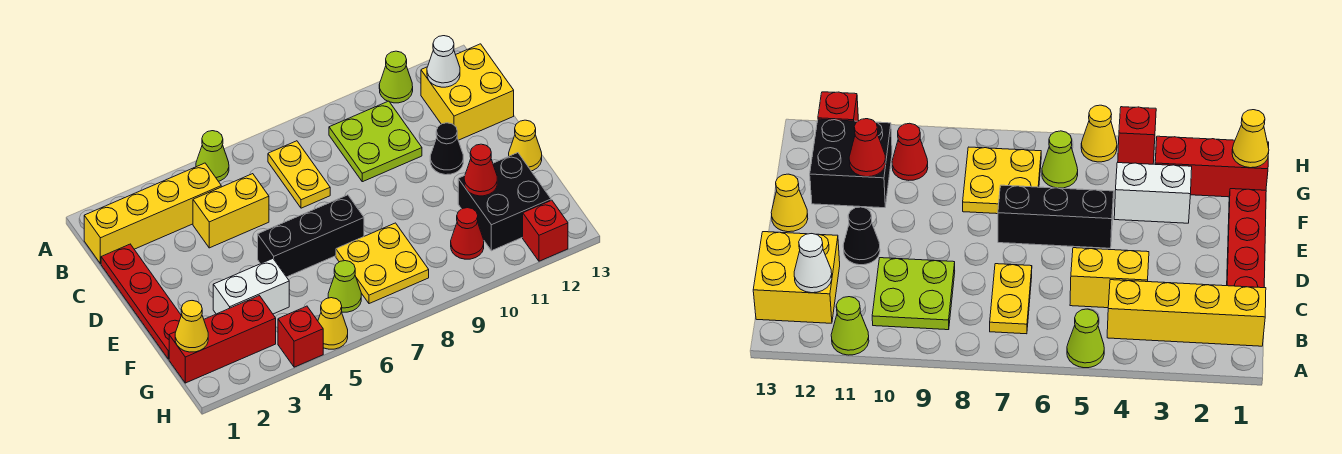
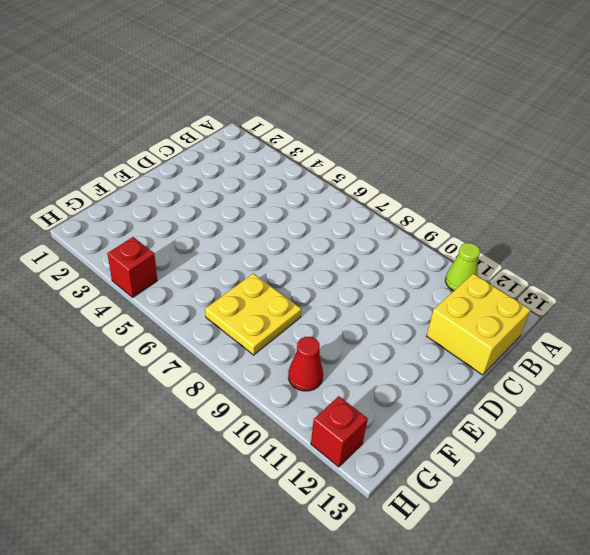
none -> lime cone A5 level 1
none -> yellow brick B1:B4 level 1
none -> yellow plate B7:C7 level 1

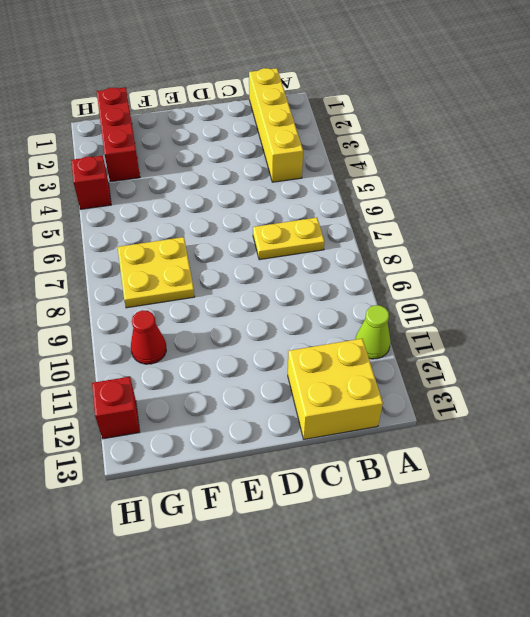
none -> lime cone A5 level 1
none -> lime plate B9:C10 level 1
none -> red plate C1:F1 level 1

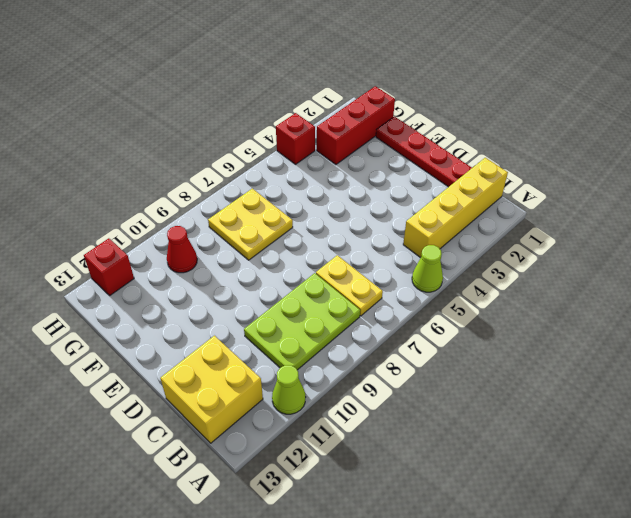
lime plate B8:C10 level 1 -> lime plate B9:C10 level 1
none -> yellow brick C4:C5 level 1
none -> black cone D11 level 1
none -> black brick E5:E7 level 1

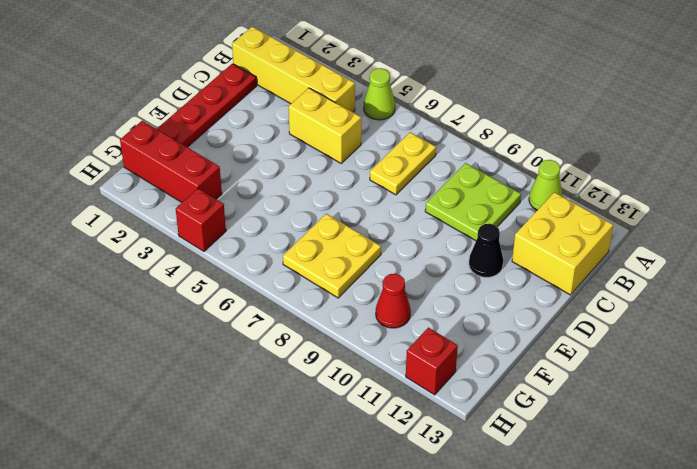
none -> black brick E5:E7 level 1
none -> yellow cone E13 level 1
none -> white brick F3:F4 level 1

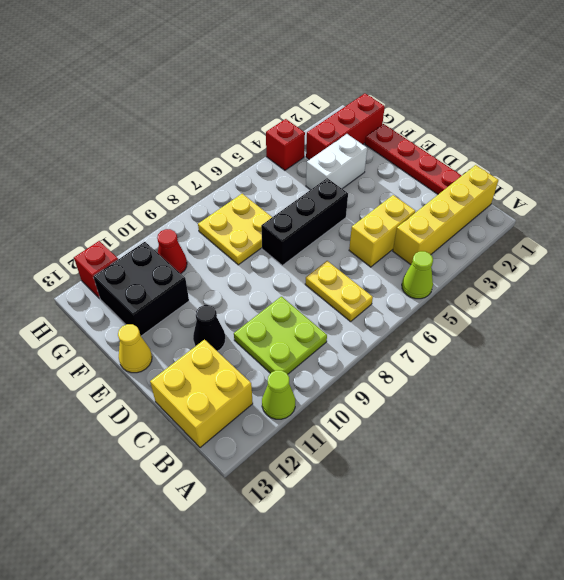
none -> lime cone G6 level 1
none -> yellow cone H5 level 1
none -> white cone B12 level 2

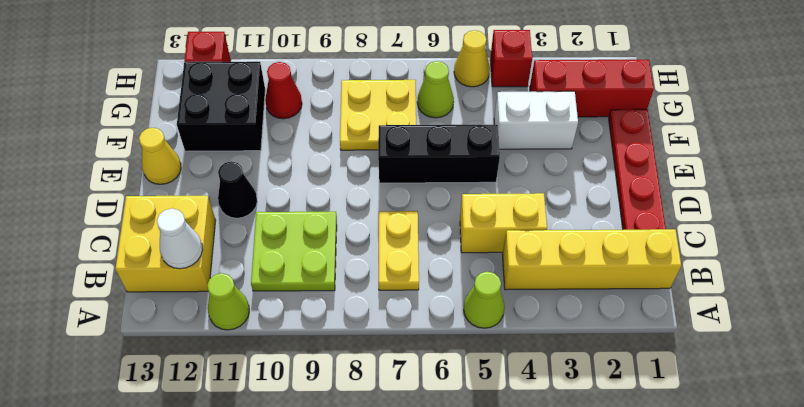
none -> red cone F11 level 2
none -> yellow cone G1 level 2

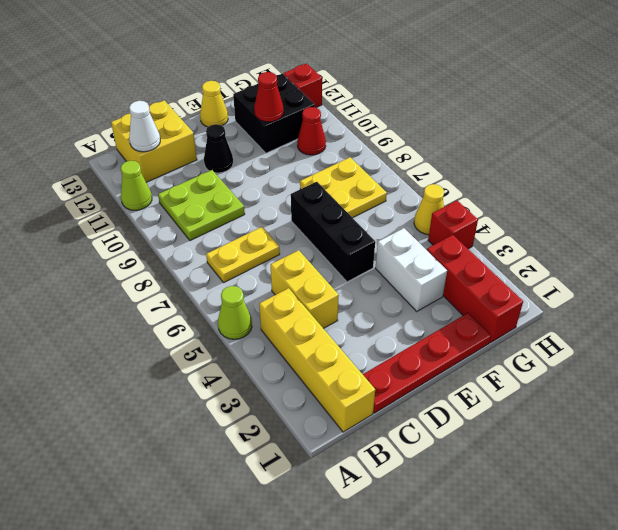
none -> lime cone G6 level 1
none -> yellow cone G1 level 2

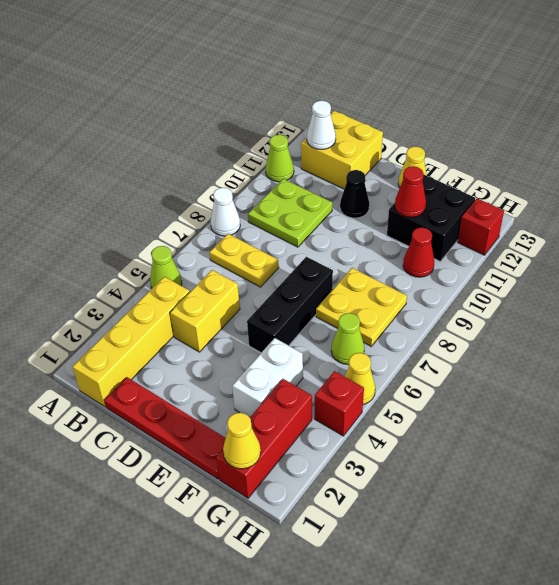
white cone A8 level 1 -> none

